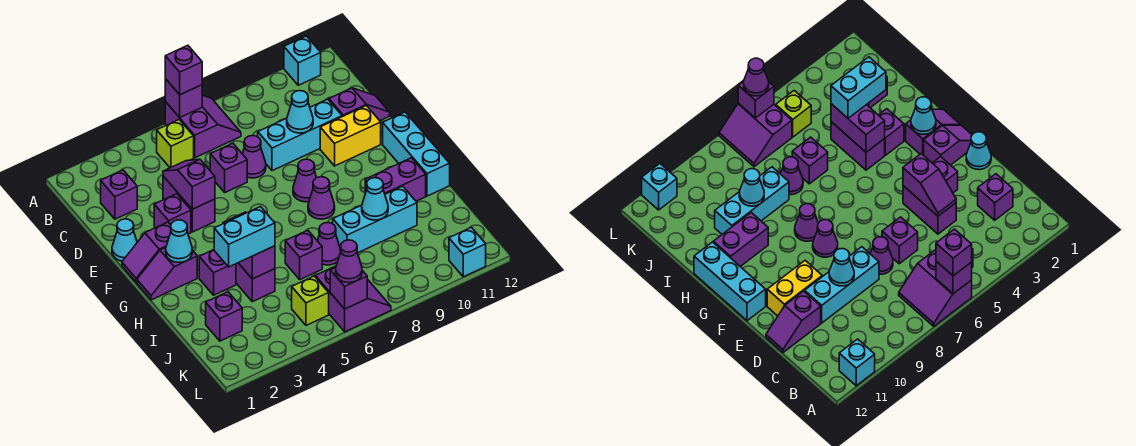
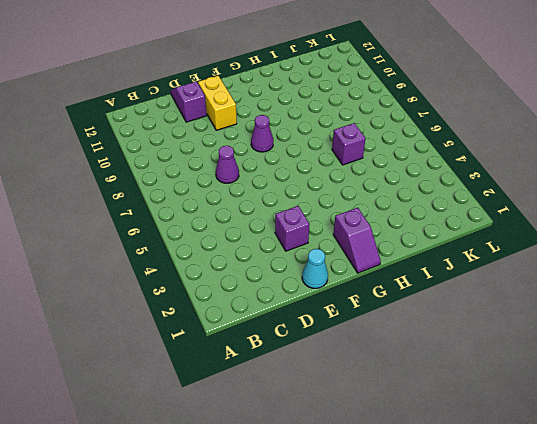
none -> purple slope A6:B7 level 1 top 6
none -> cyan brick A11 level 1
none -> lime brick B5 level 1
none -> purple brick C2 level 1

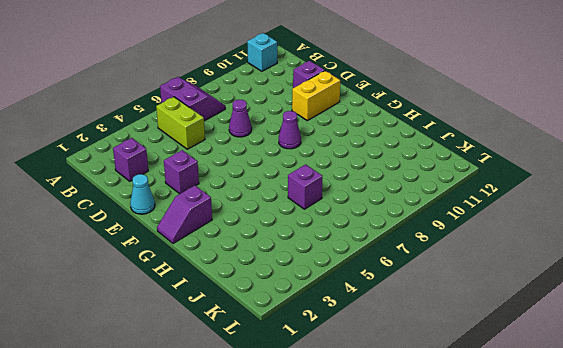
lime brick B5:C5 level 1 -> lime brick B5 level 1
none -> purple brick D4:E4 level 1
none -> purple brick D6 level 1
none -> cyan brick D8:D10 level 1
none -> purple slope F1:F2 level 1 top 2

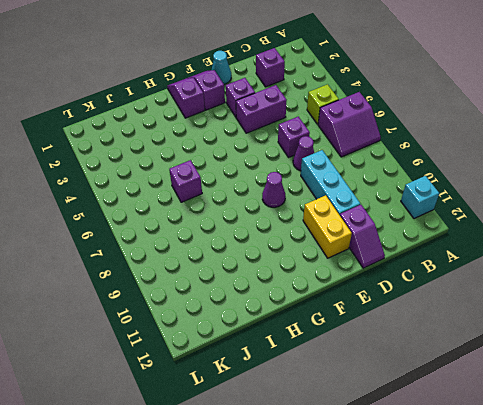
none -> cyan brick F12:H12 level 1
none -> purple cone G8 level 1
none -> purple brick H3 level 1
none -> purple brick H4:I4 level 1

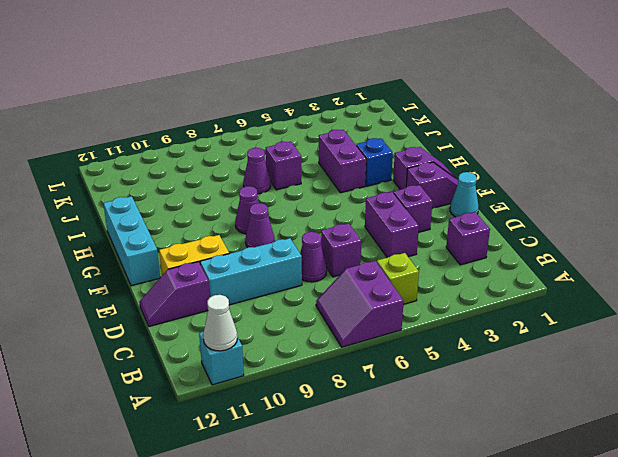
white cone A11 level 2 -> none
blue brick H3 level 1 -> purple brick H3 level 1
none -> purple brick H10:H11 level 1
none -> cyan brick I8:I10 level 1
none -> purple brick J2 level 1
none -> lime brick K5 level 1

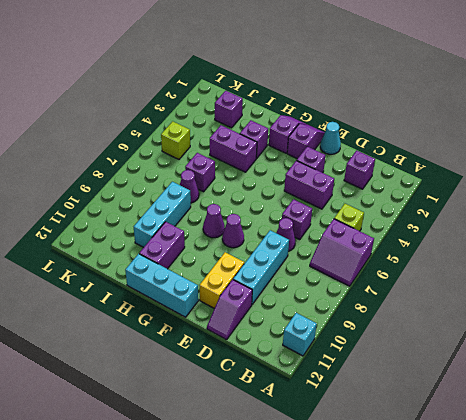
none -> purple slope K6:L7 level 1 top 6
none -> cyan brick L11 level 1
none -> purple brick A6 level 2
none -> purple slope D4:E4 level 2 top E

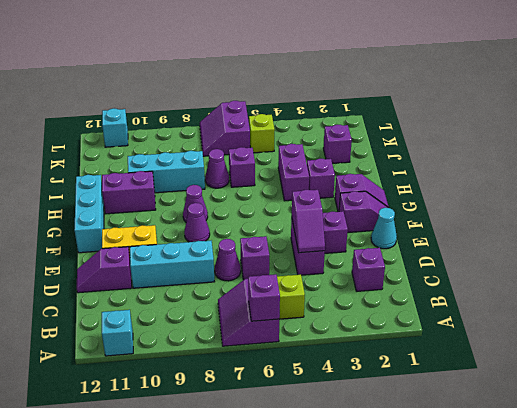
none -> cyan cone D9 level 2
none -> cyan cone G2 level 2
none -> purple brick H4:I4 level 2
none -> cyan cone I9 level 2

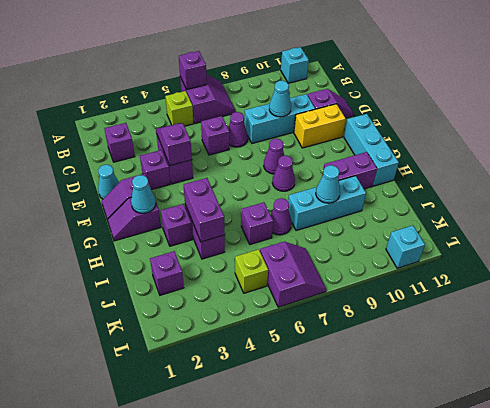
none -> purple brick L6 level 2
none -> purple brick A6 level 3
none -> cyan brick I3:I4 level 3
none -> purple cone L6 level 3

